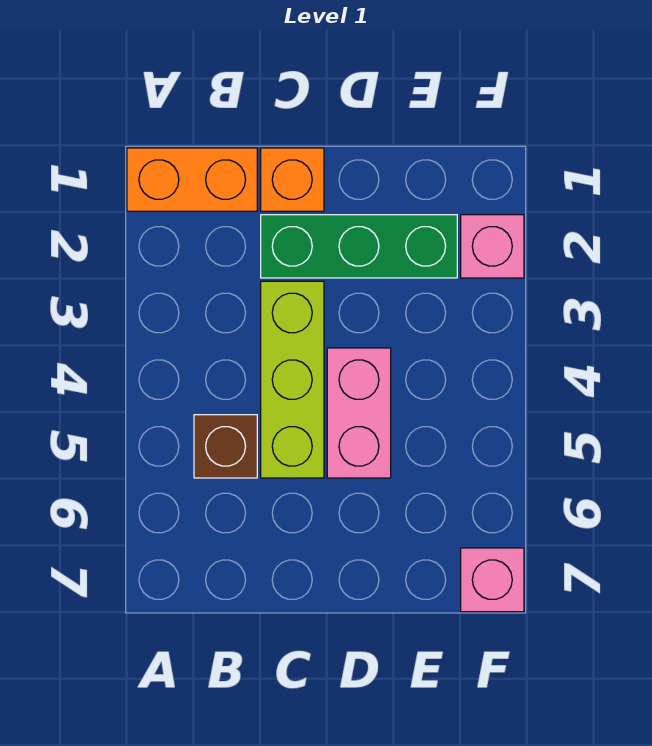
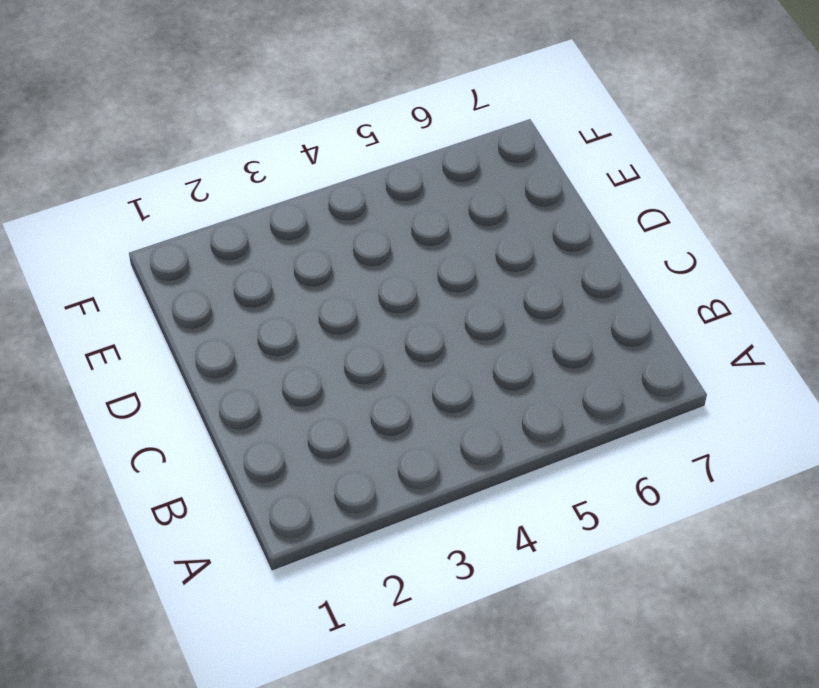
none -> orange brick A1:B1 level 1
none -> brown brick B5 level 1

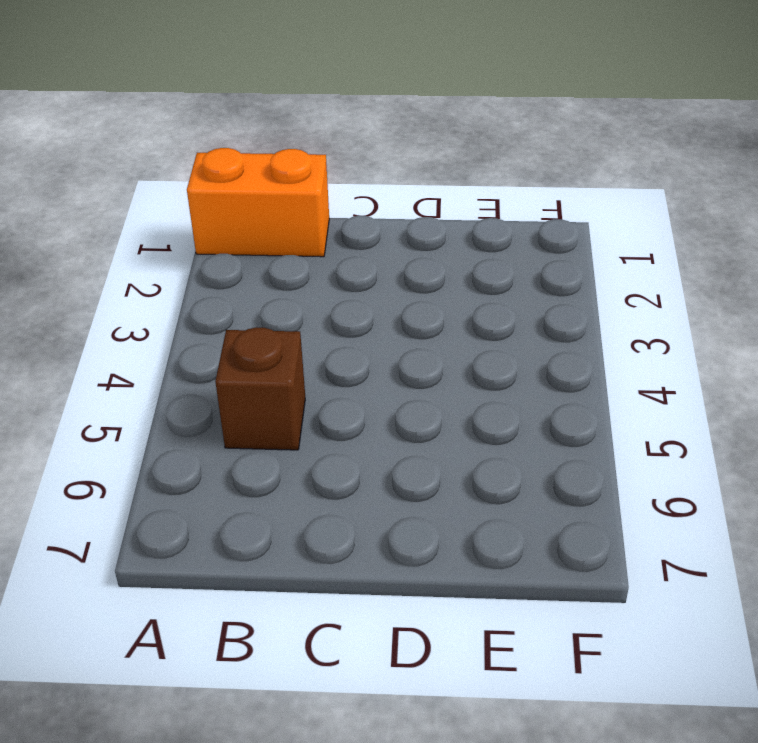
none -> orange brick C1 level 1
none -> green brick C2:E2 level 1

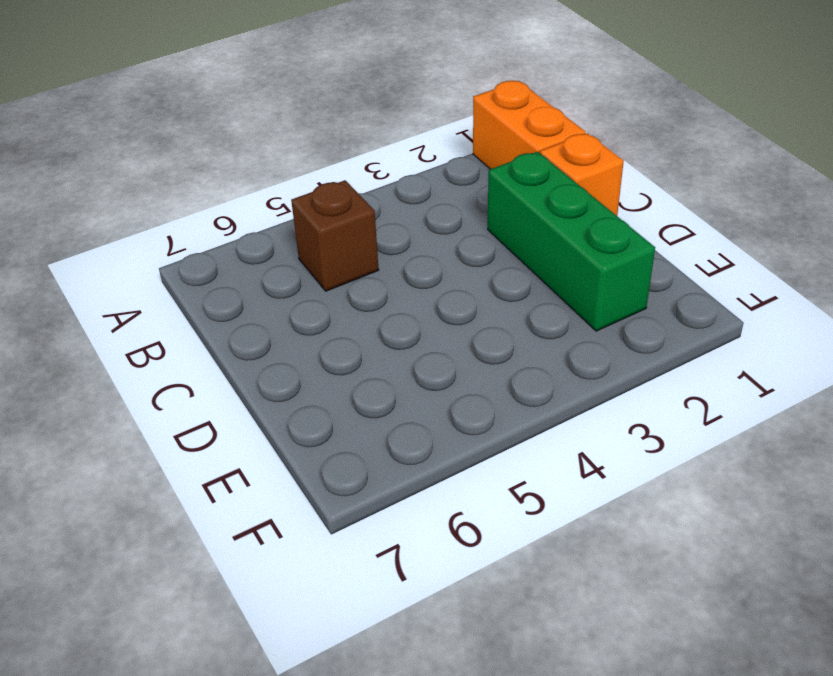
none -> lime brick C3:C5 level 1
none -> pink brick D4:D5 level 1

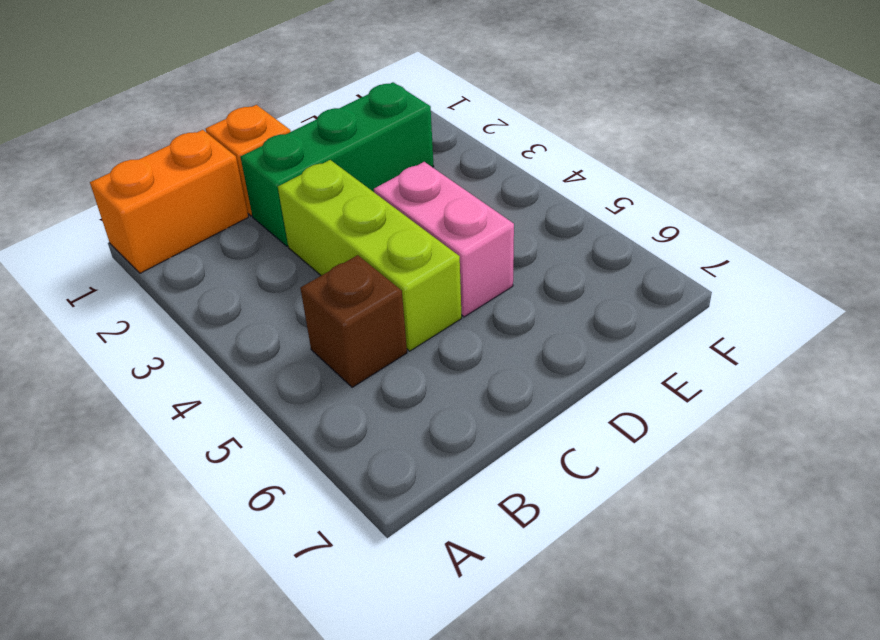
none -> pink brick F2 level 1
none -> pink brick F7 level 1

